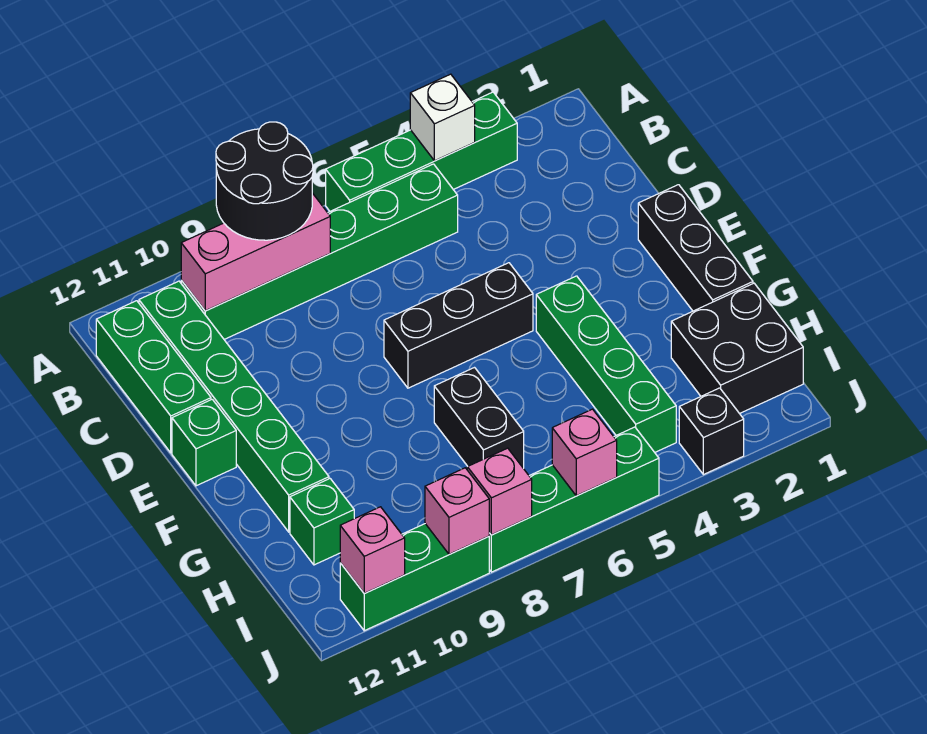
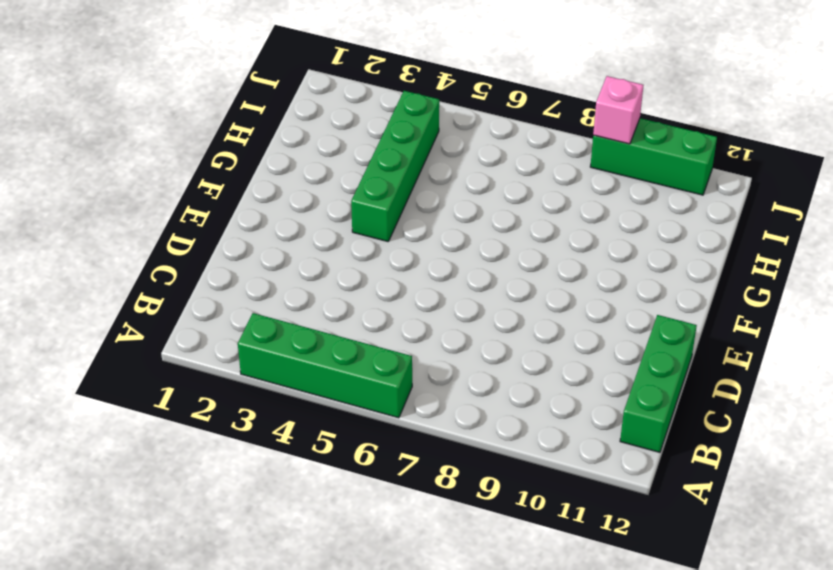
none -> green brick B5:B10 level 1
none -> green brick B11:G11 level 1
none -> black brick E1:G1 level 1

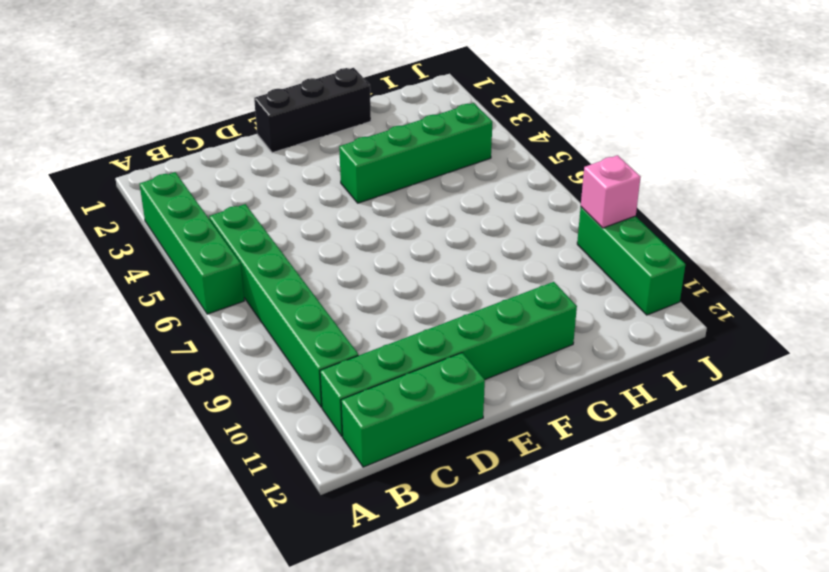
none -> black brick E5:E7 level 1
none -> green brick E12 level 1
none -> black brick G7:H7 level 1

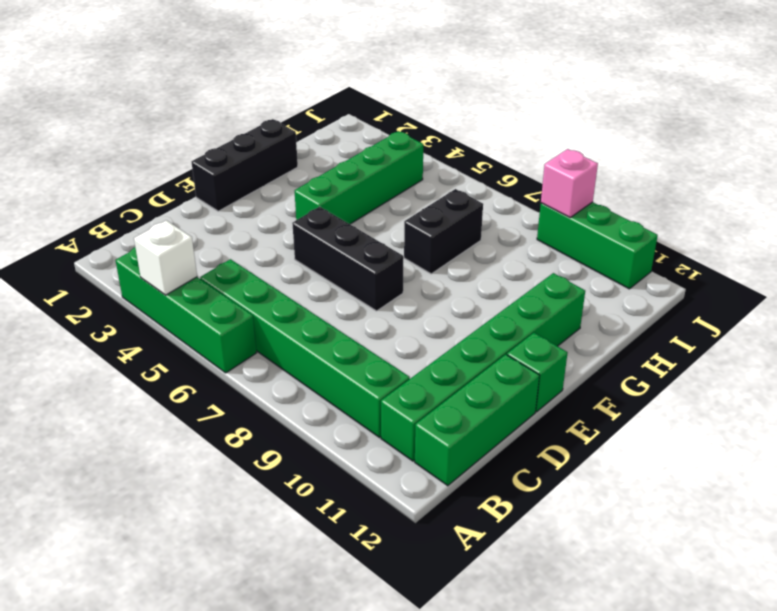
none -> black brick H1:I2 level 1
none -> green brick H11 level 1
none -> black brick J3 level 1

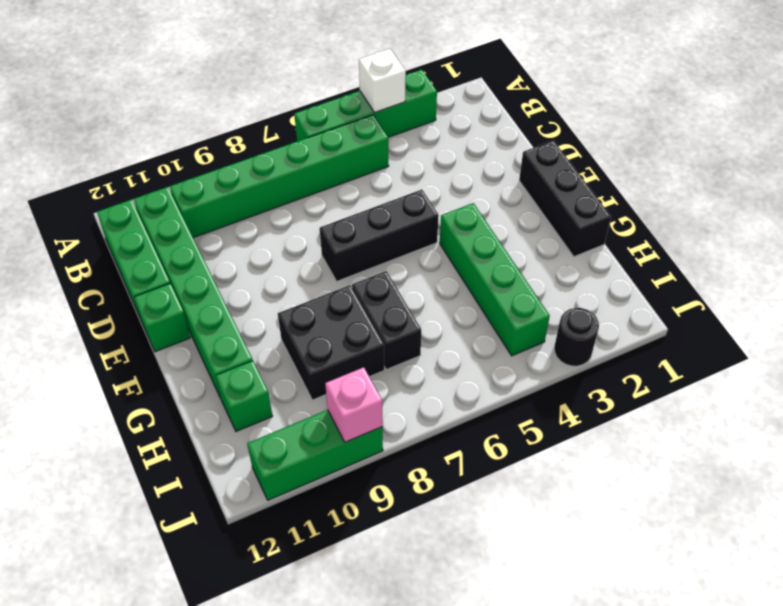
black brick G8:H9 level 1 -> black brick H1:I2 level 1
black round brick J3 level 1 -> black brick J3 level 1
none -> green brick J5:J8 level 1
none -> pink brick B8:B10 level 2
none -> pink brick J6 level 2

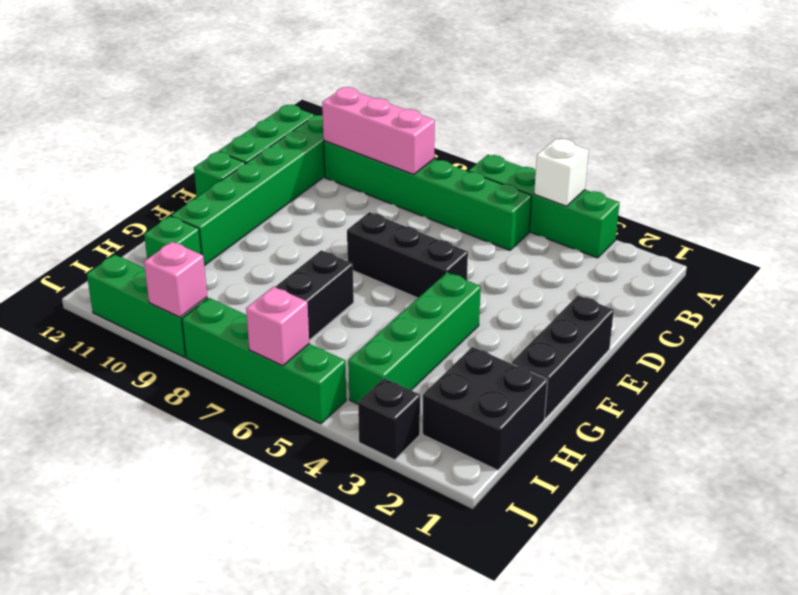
none -> pink brick J8 level 2
none -> pink brick J11 level 2
none -> black round brick A8:B9 level 3

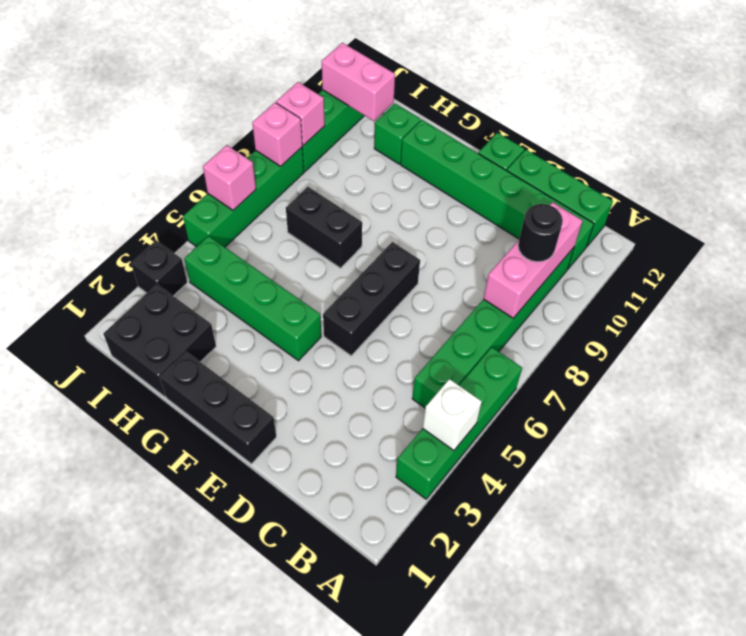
black round brick B9 level 3 -> black round brick A8:B9 level 3
pink brick I11:J11 level 2 -> pink brick J11 level 2

